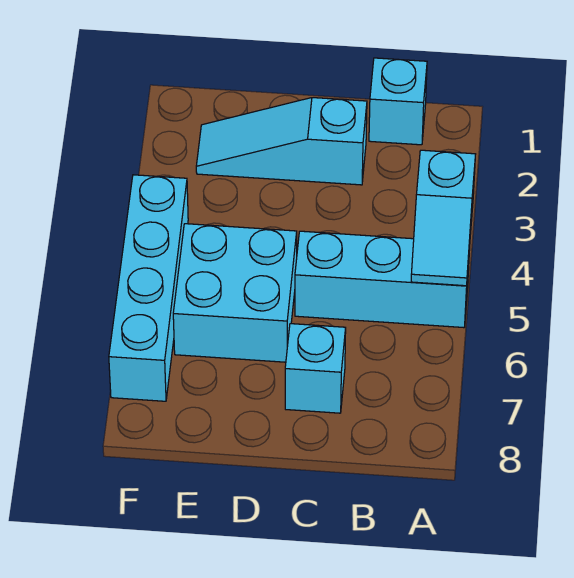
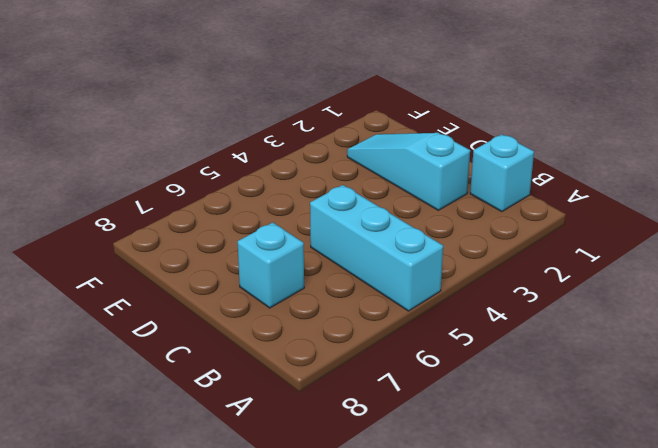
none -> cyan brick D5:E6 level 1
none -> cyan brick F4:F7 level 1

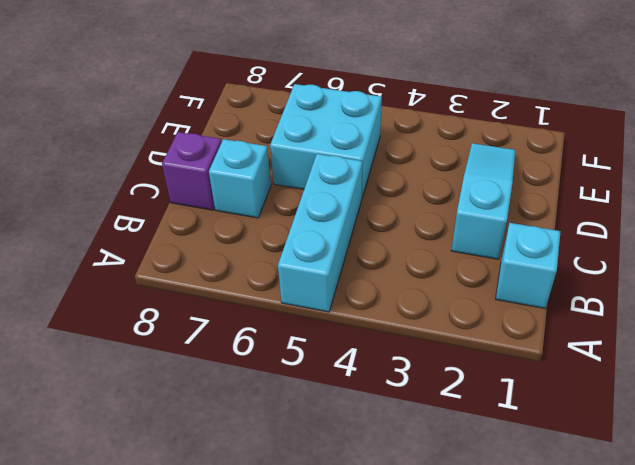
purple brick C8 level 1 -> none
none -> cyan brick F4:F7 level 1
none -> cyan slope A4:A5 level 2 top 4

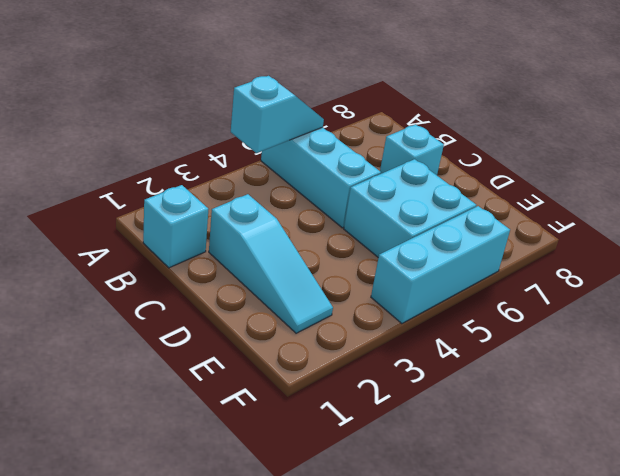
cyan brick F4:F6 level 1 -> cyan brick F4:F7 level 1

